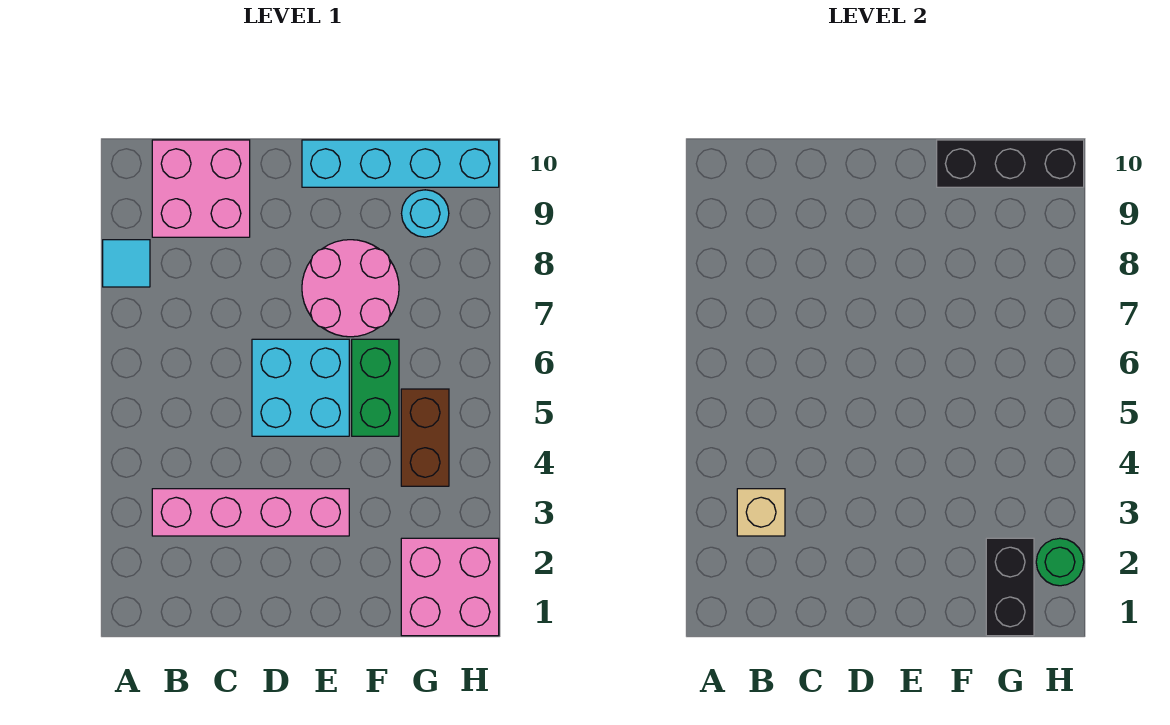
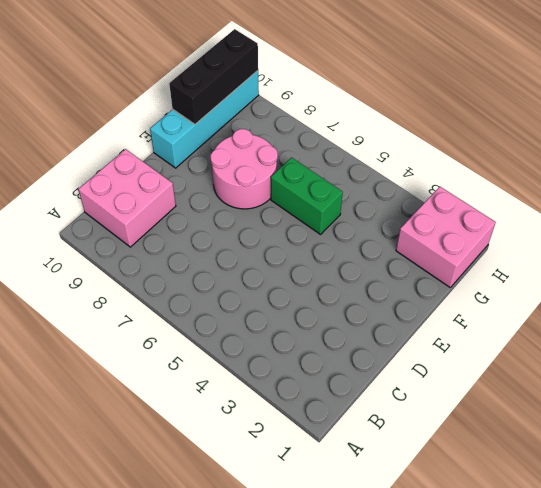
none -> cyan tile A8 level 1
none -> pink brick B3:E3 level 1
none -> cyan brick D5:E6 level 1

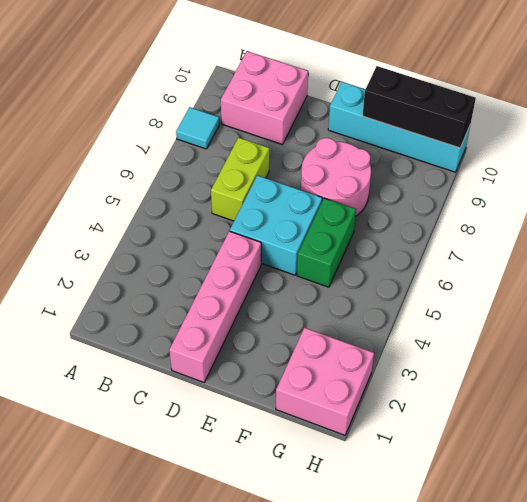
lime brick C6:C7 level 1 -> none
pink brick D1:D4 level 1 -> pink brick B3:E3 level 1
none -> brown brick G4:G5 level 1
none -> cyan round brick G9 level 1
none -> tan brick B3 level 2

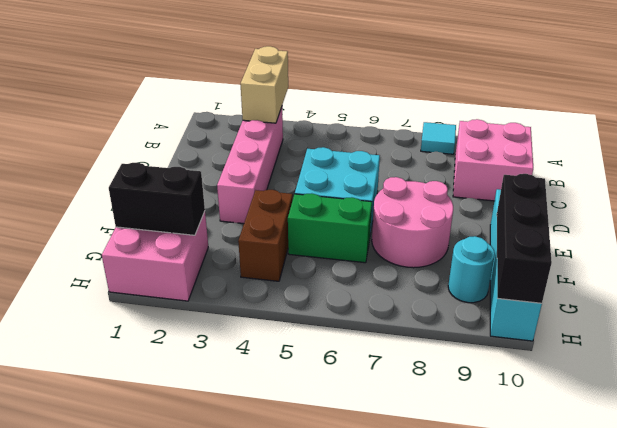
tan brick A3:B3 level 2 -> tan brick B3 level 2
brown brick F4:G4 level 1 -> brown brick G4:G5 level 1
none -> green round brick H2 level 2

